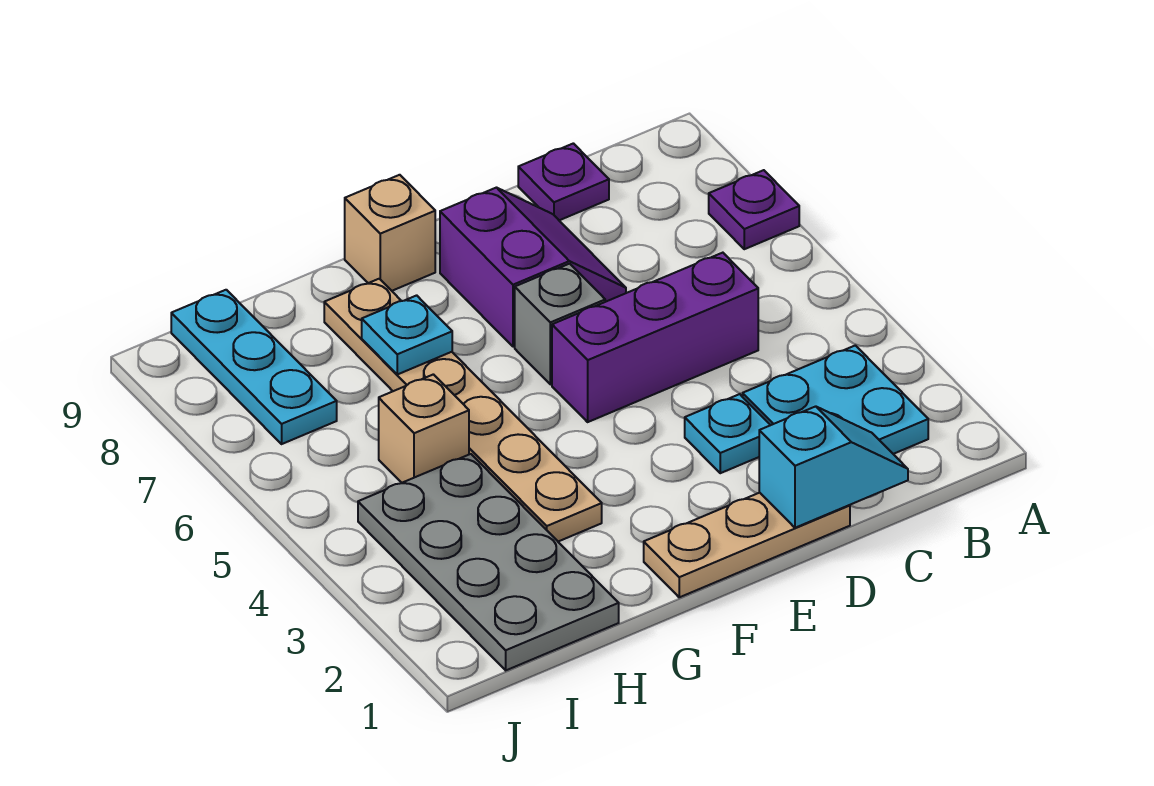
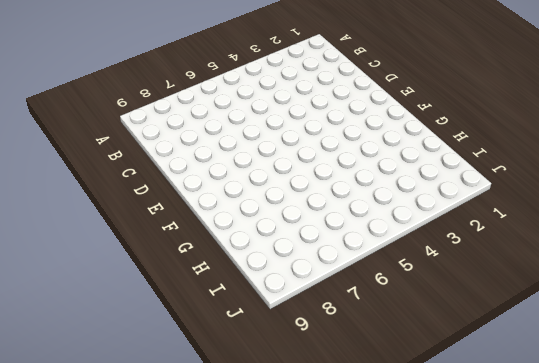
none -> purple plate A7 level 1
none -> cyan plate B2:C3 level 1
none -> purple brick C5:E5 level 1

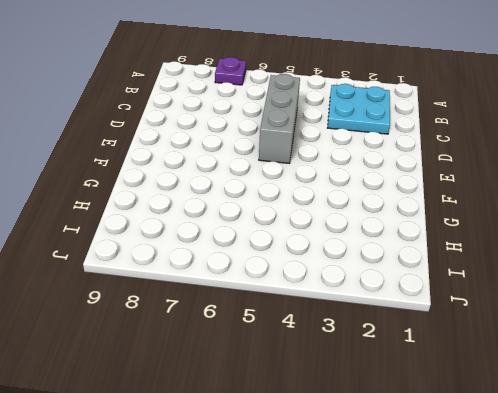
grey brick C5:E5 level 1 -> purple brick C5:E5 level 1
none -> purple plate C9 level 1
none -> tan plate D1:F1 level 1
none -> cyan plate D3 level 1

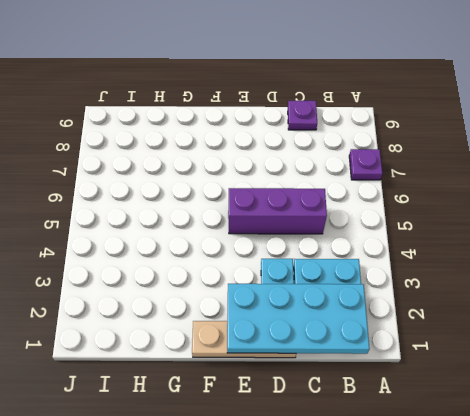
cyan plate B1:E2 level 2 -> cyan slope C1:D1 level 2 top D
none -> purple slope D7:E8 level 1 top E
none -> grey brick E6 level 1
none -> tan brick F9 level 1

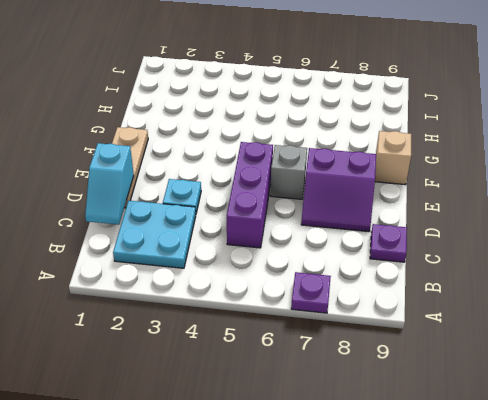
none -> tan plate G3:G8 level 1
none -> grey plate H1:I4 level 1
none -> tan brick H5 level 1

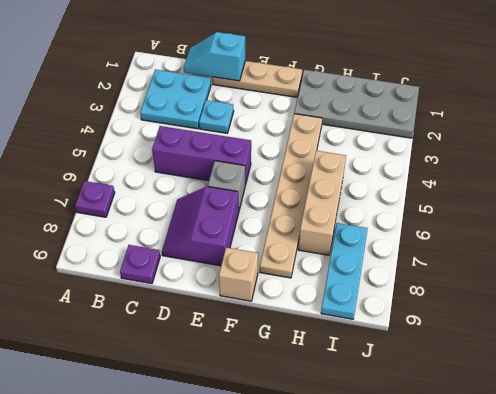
grey plate G1:J2 level 1 -> grey plate H1:I4 level 1
tan brick H5:H7 level 1 -> tan brick H5 level 1
none -> cyan plate G7 level 2

